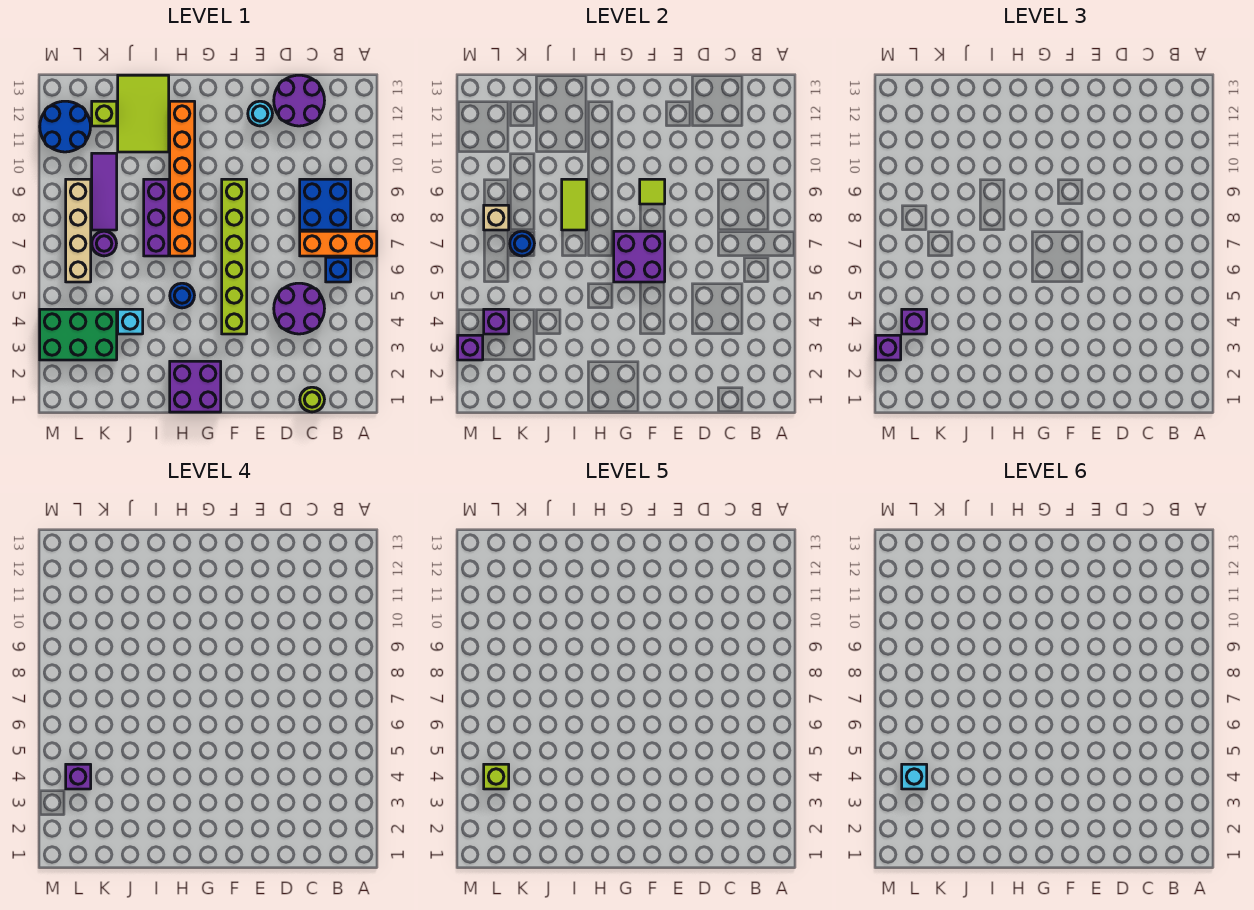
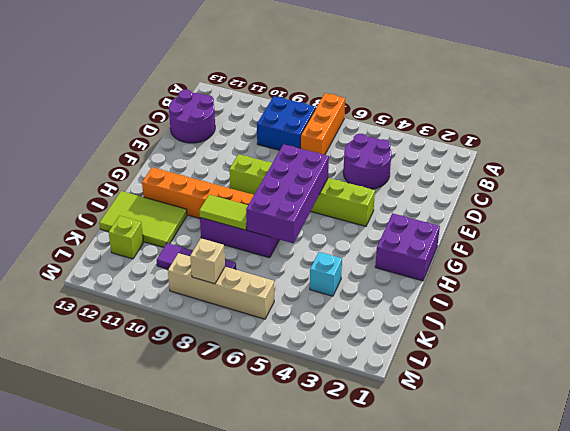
purple brick F6:I7 level 2 -> purple brick F6:G7 level 2
none -> blue brick B6 level 1
none -> lime round brick C1 level 1
none -> cyan round brick E12 level 1
none -> blue round brick H5 level 1

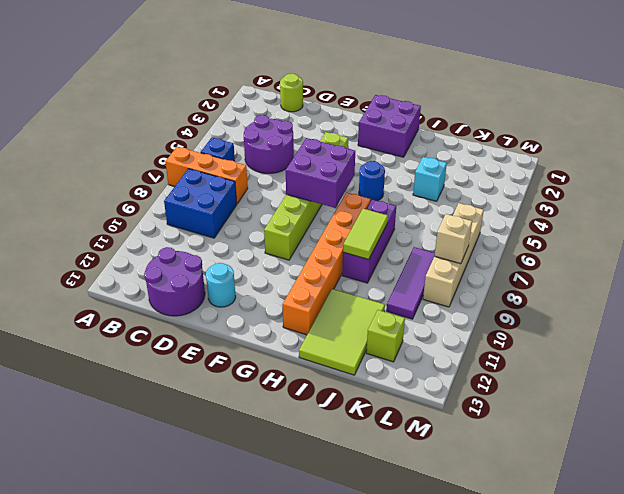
none -> green brick K3:M4 level 1
none -> purple round brick K7 level 1
none -> blue round brick L11:M12 level 1
none -> lime tile F9 level 2

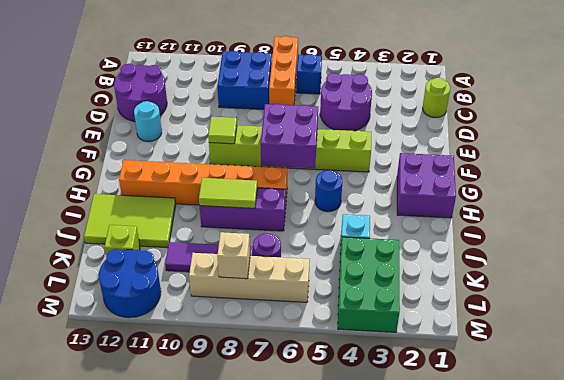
none -> blue round brick K7 level 2
none -> purple brick L4 level 2
none -> purple brick M3 level 2
none -> purple brick L4 level 3

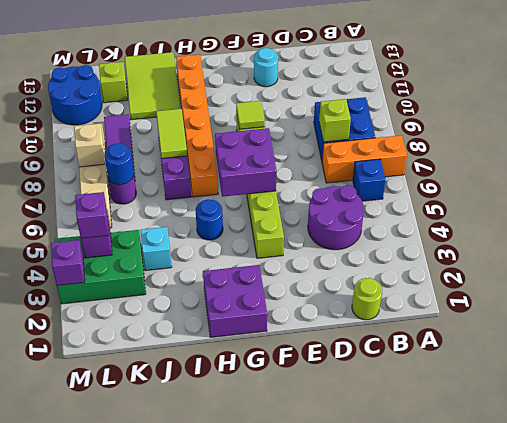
lime brick C8 level 2 -> lime brick L4 level 5
none -> purple round brick C12:D13 level 1
none -> purple brick M3 level 3
none -> purple brick L4 level 4
none -> cyan brick L4 level 6

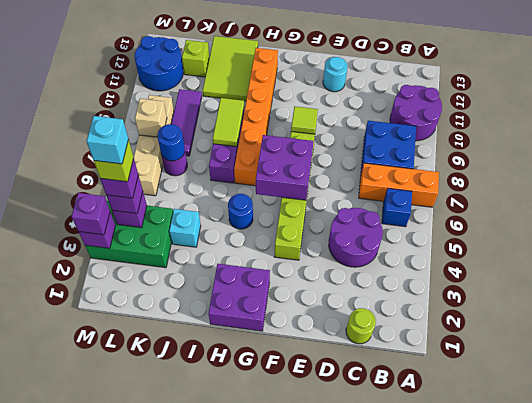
purple round brick A10:B11 level 1 -> purple round brick C12:D13 level 1

